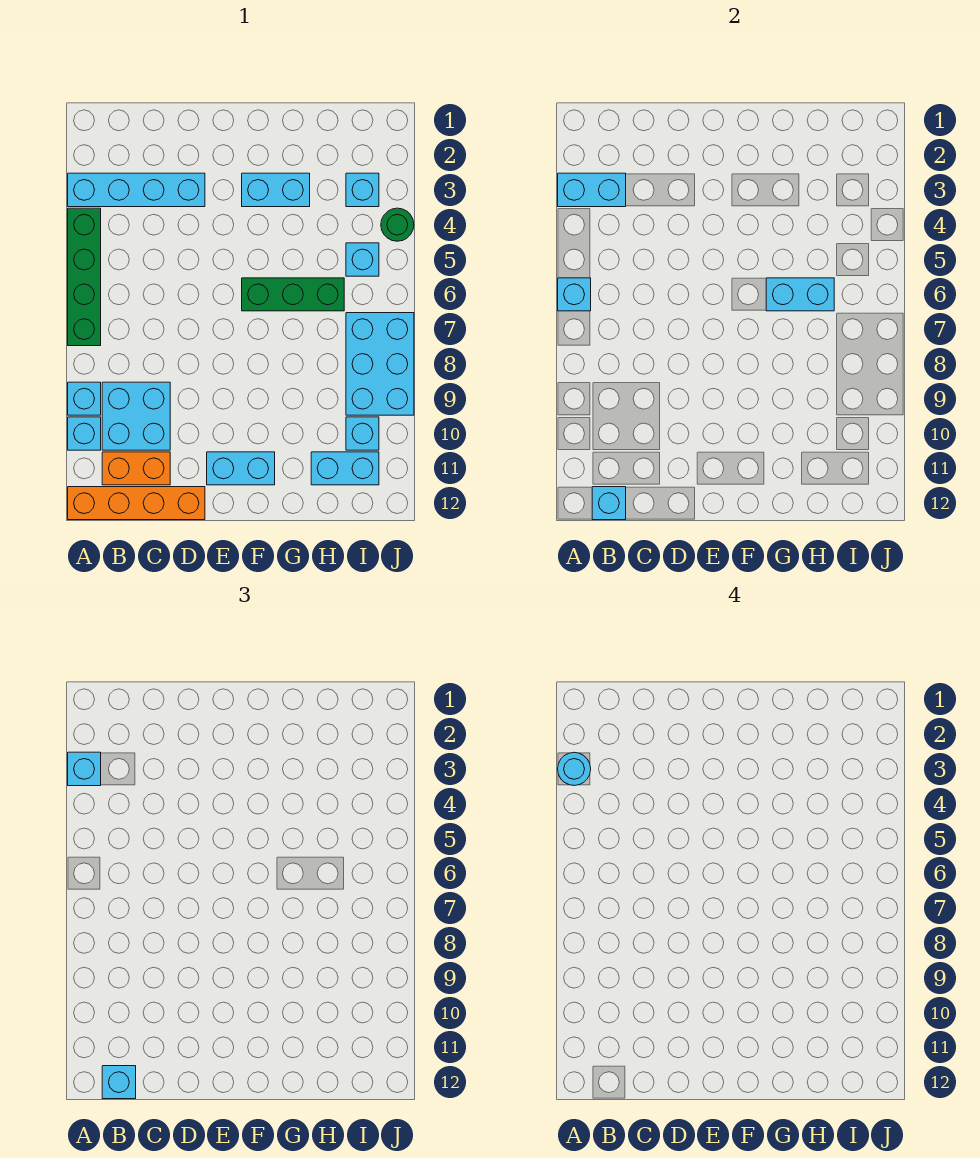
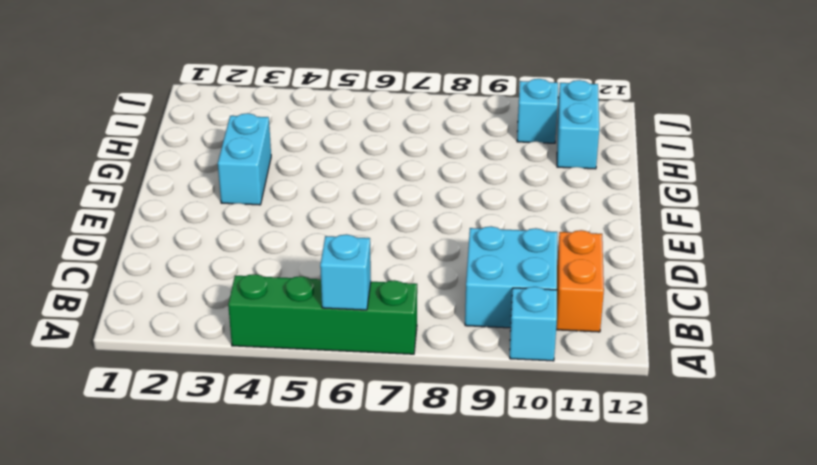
none -> cyan brick A3:D3 level 1
none -> cyan brick A9 level 1
none -> orange brick A12:D12 level 1

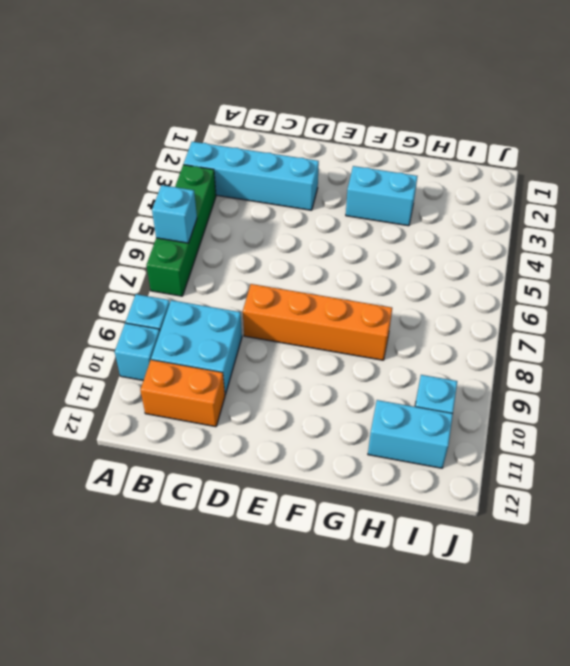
orange brick D8:G8 level 1 -> orange brick A12:D12 level 1
none -> cyan brick E11:F11 level 1
none -> green brick F6:H6 level 1
none -> cyan brick I3 level 1

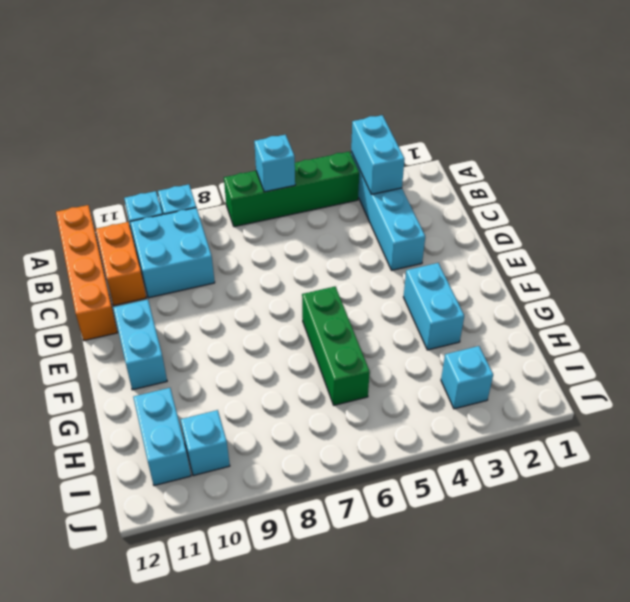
none -> cyan brick I5 level 1
none -> cyan brick I7:J9 level 1
none -> green round brick J4 level 1

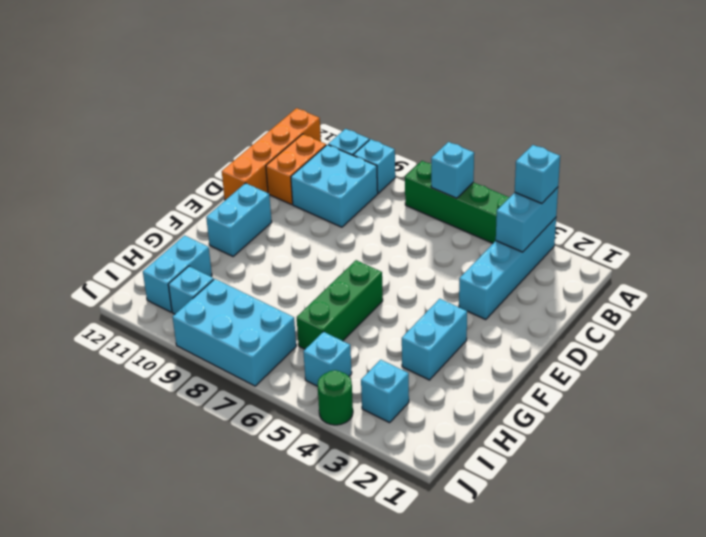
none -> cyan brick B12 level 2
none -> cyan brick G6:H6 level 2
none -> cyan brick B12 level 3

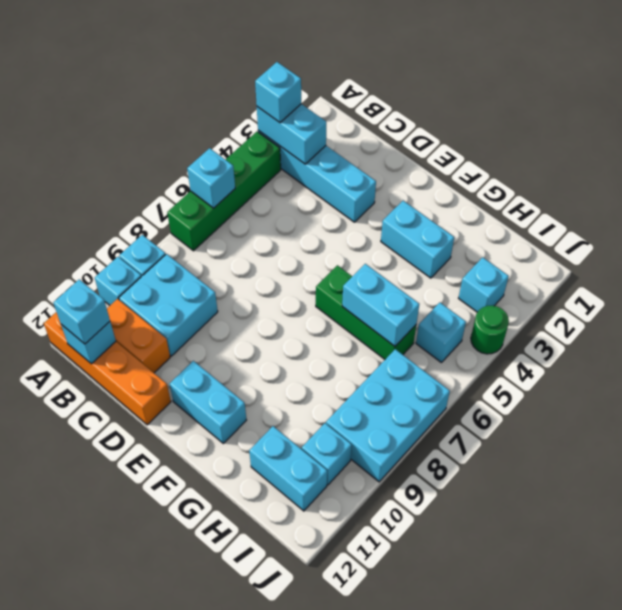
none -> cyan round brick A3 level 4

